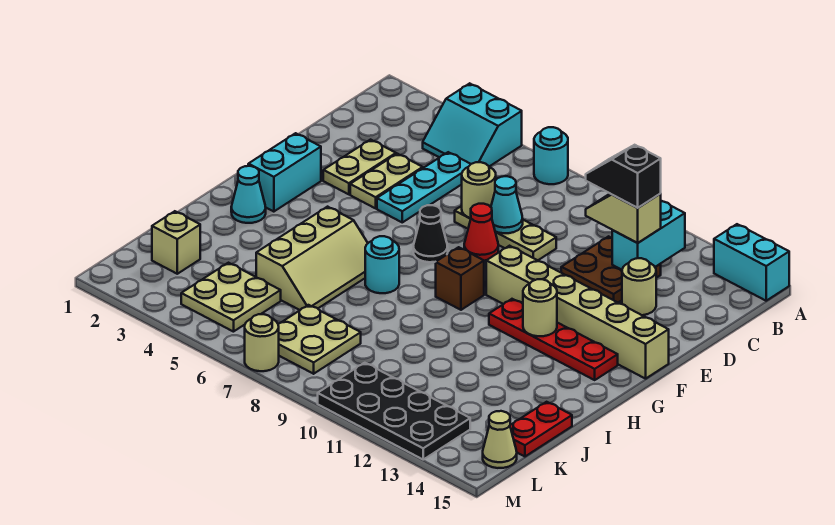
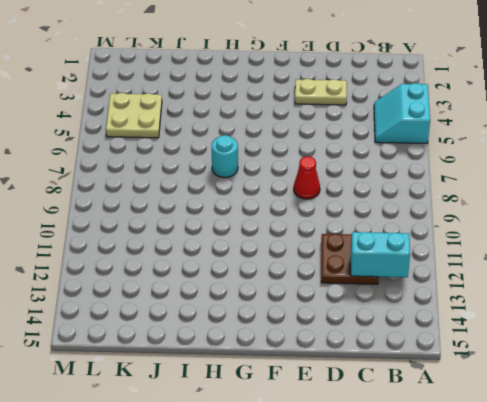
none -> cyan round brick A7 level 1
none -> cyan brick A14:A15 level 1
none -> cyan plate C5:E5 level 1
none -> tan plate D4:E4 level 1

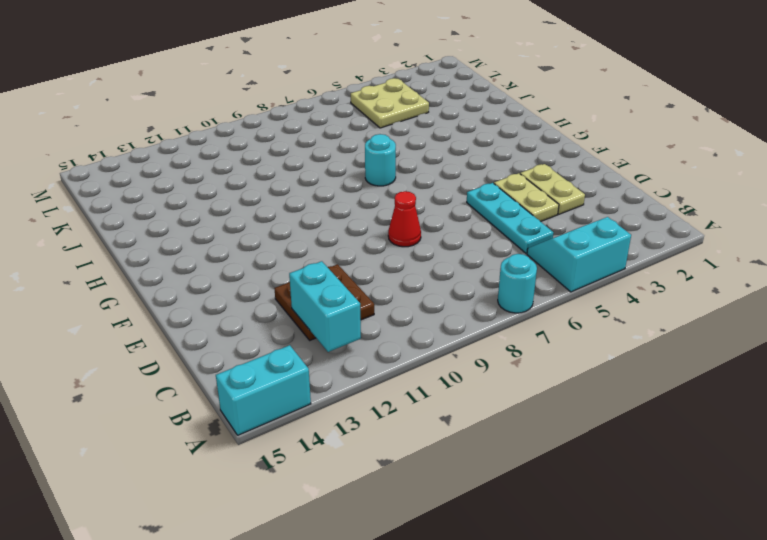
none -> tan plate D7:D9 level 1
none -> tan round brick D13 level 1
none -> cyan brick F2:G2 level 1
none -> black cone F7 level 1

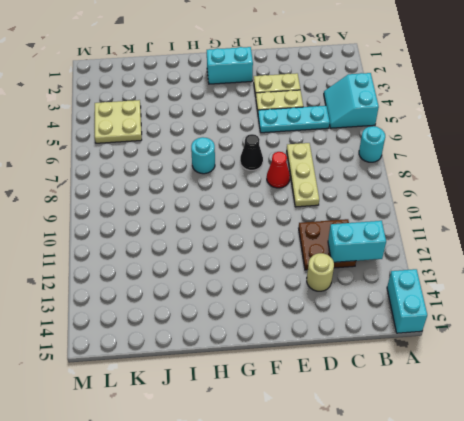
none -> tan brick F10:F15 level 1
none -> brown brick G9 level 1
none -> red plate G11:G14 level 1
none -> cyan cone H2 level 1

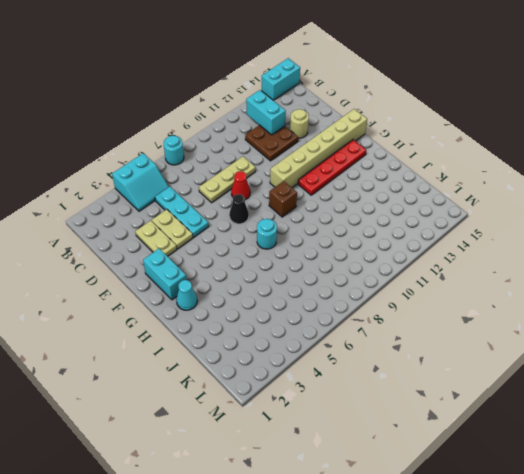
none -> tan slope H5:J6 level 1 top 5
none -> red plate J15:K15 level 1
none -> tan brick K2 level 1
none -> tan plate K4:L5 level 1

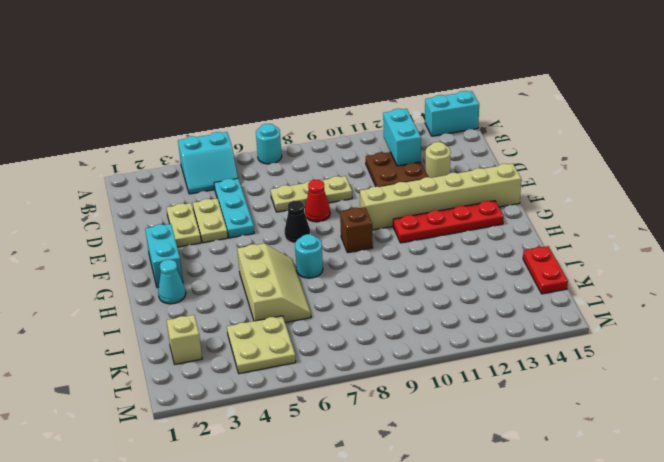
none -> tan plate K7:L8 level 1
none -> black plate L10:M13 level 1
none -> tan cone L15 level 1
none -> tan round brick M7 level 1

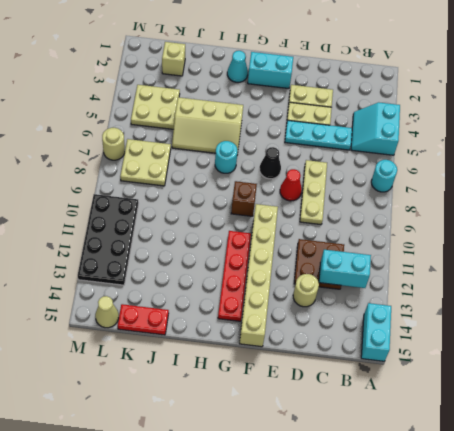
none -> tan round brick D7 level 2
none -> cyan cone D8 level 2
none -> tan round brick G12 level 2
none -> tan slope C11:C12 level 3 top 12

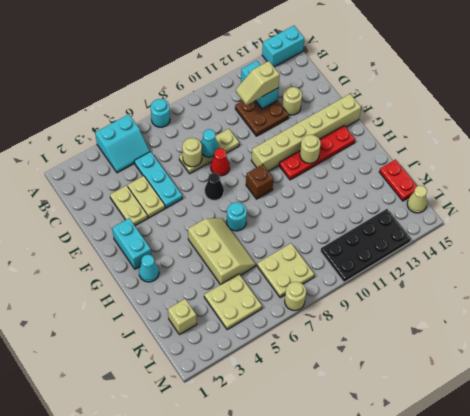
none -> black slope C11:C12 level 4 top 12

